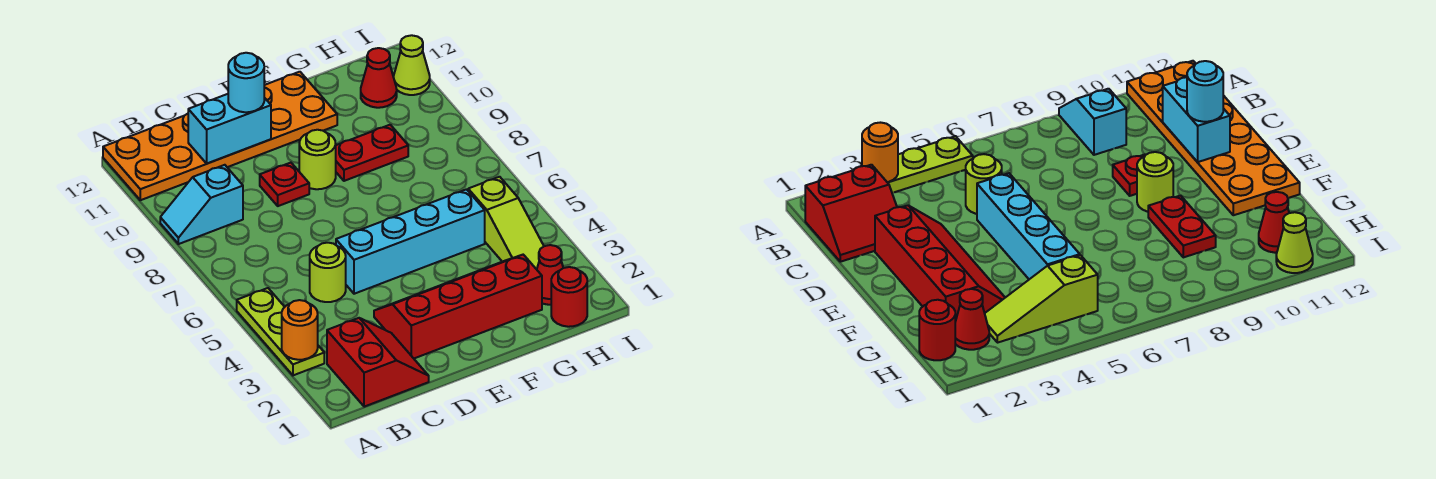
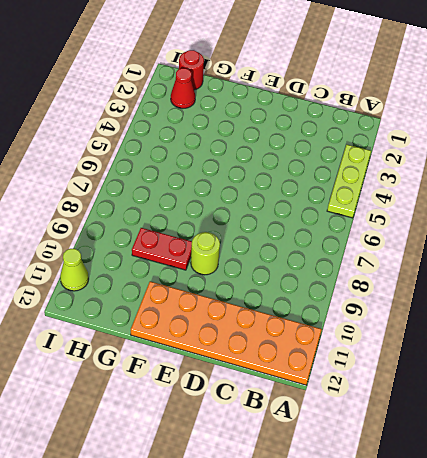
none -> cyan slope A9:B9 level 1 top B
none -> red slope B1:C2 level 1 top B
none -> lime round brick C5 level 1

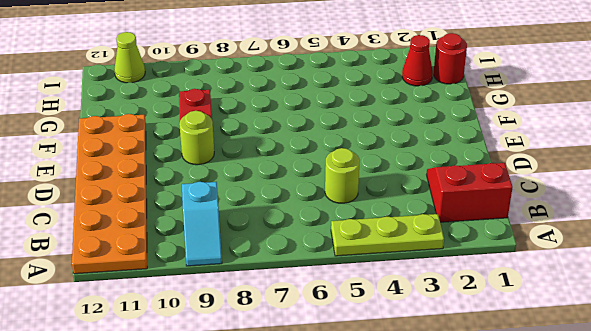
none -> red slope D2:G3 level 1 top 2
none -> cyan brick D5:G5 level 1
none -> red plate D9 level 1

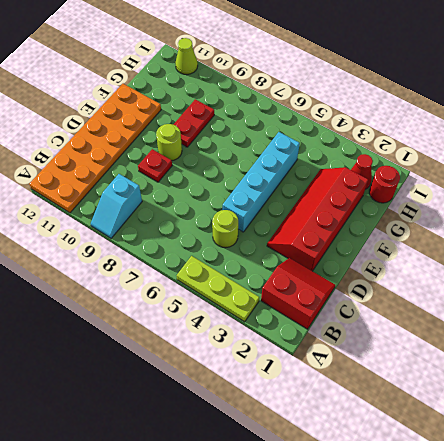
none -> lime slope H3:H5 level 1 top 5
none -> red cone H11 level 1
none -> orange round brick A3 level 2

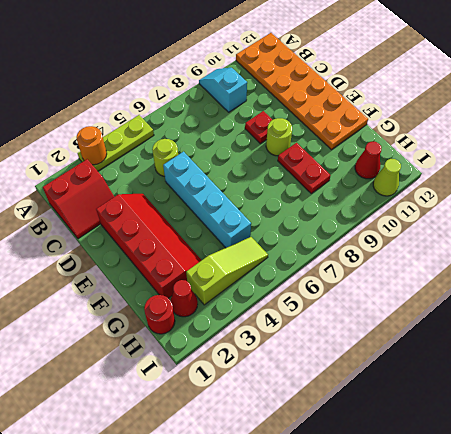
lime slope H3:H5 level 1 top 3 -> lime slope H3:H5 level 1 top 5
none -> cyan brick C11:D11 level 2
none -> cyan round brick D11 level 3

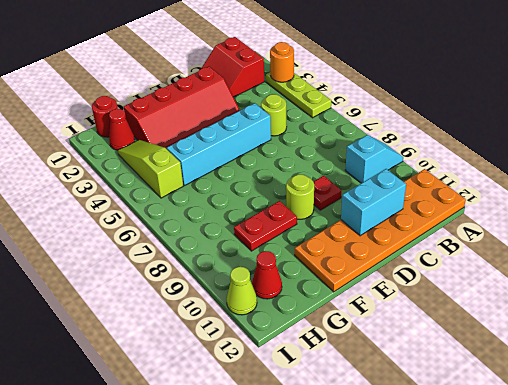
none -> cyan round brick D11 level 3

